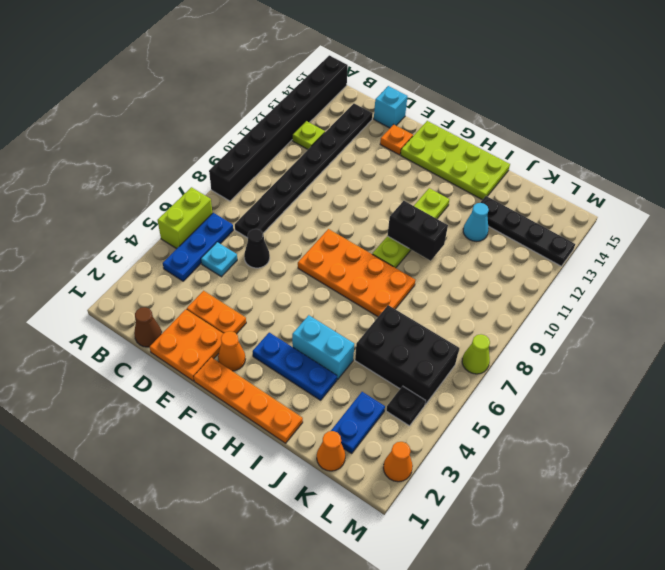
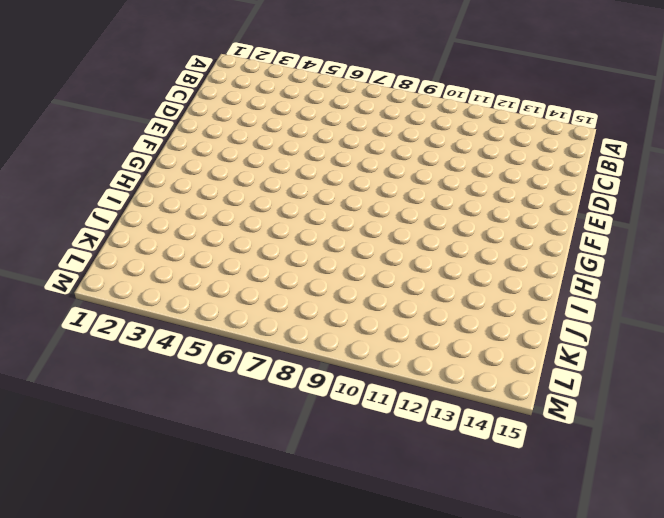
none -> lime brick A5:A6 level 1
none -> black brick A8:A15 level 1
none -> blue plate B4:B6 level 1

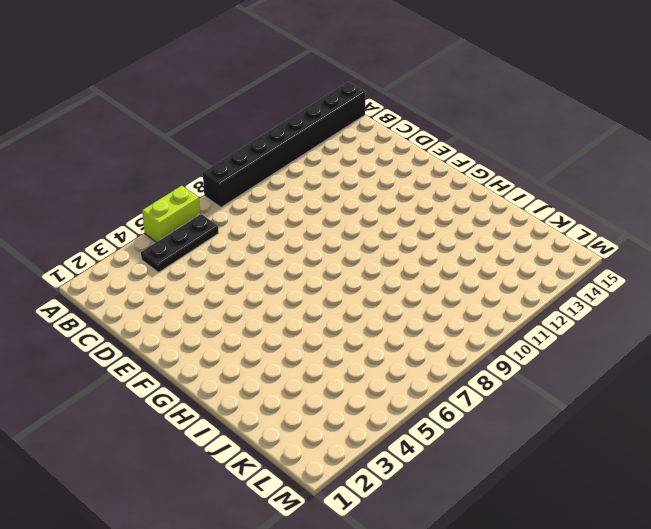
black plate B4:B6 level 1 -> blue plate B4:B6 level 1
none -> lime plate B12 level 1
none -> brown cone C1 level 1
none -> cyan plate C5 level 1

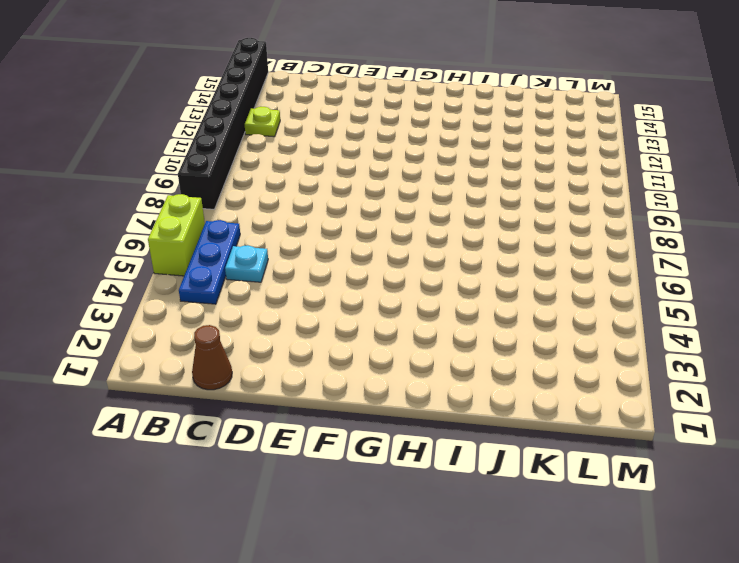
none -> black plate C7:C14 level 1
none -> orange plate D1:E2 level 1
none -> orange plate D3:E3 level 1

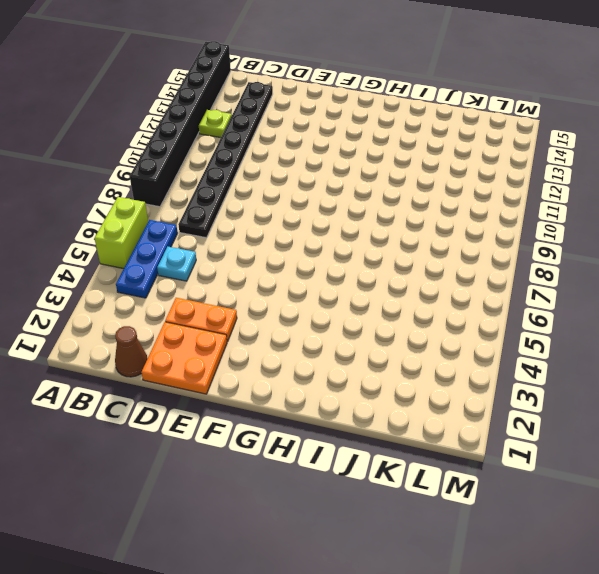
none -> black cone D6 level 1
none -> cyan brick D15 level 1
none -> orange plate E14 level 1

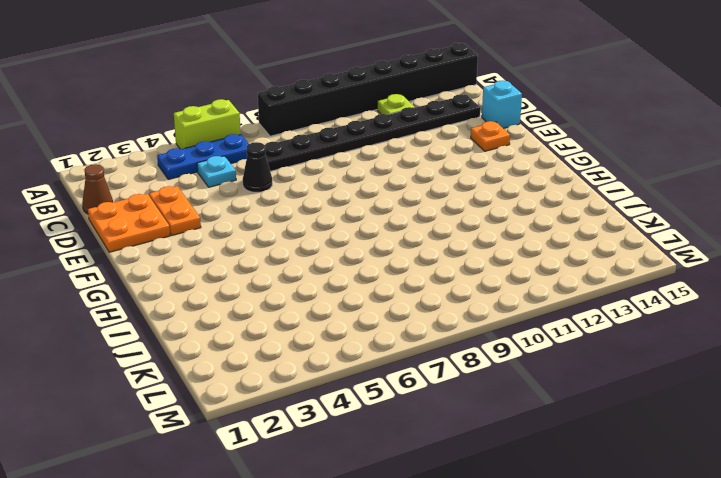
none -> orange plate F1:I1 level 1
none -> orange cone F2 level 1
none -> orange plate F7:I8 level 1

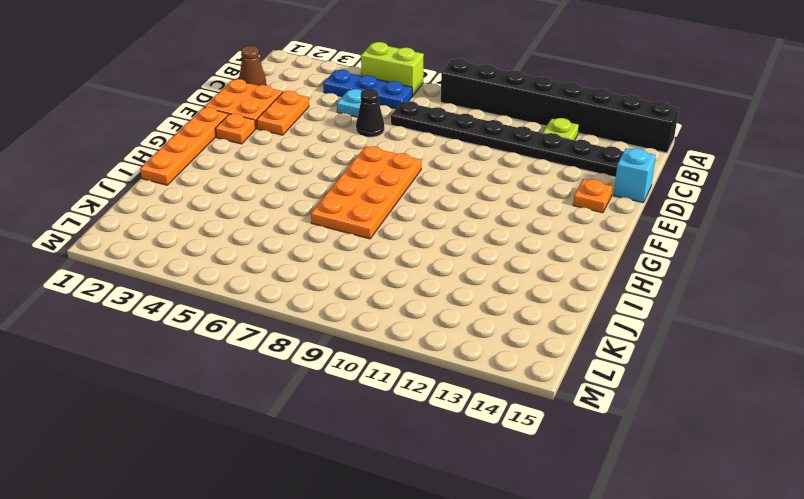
orange plate F2 level 1 -> orange cone F2 level 1
none -> lime plate F14:I15 level 1
none -> blue plate G3:I3 level 1
none -> cyan brick H4:I4 level 1

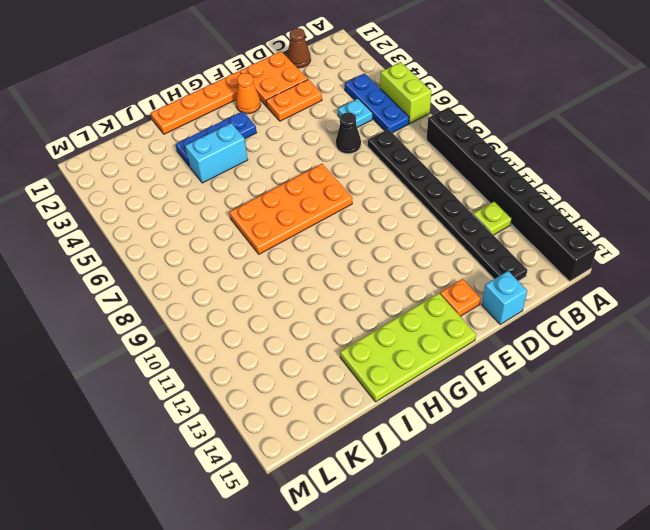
none -> lime plate H9:H12 level 1
none -> black brick J5:L6 level 1
none -> cyan cone J12 level 1

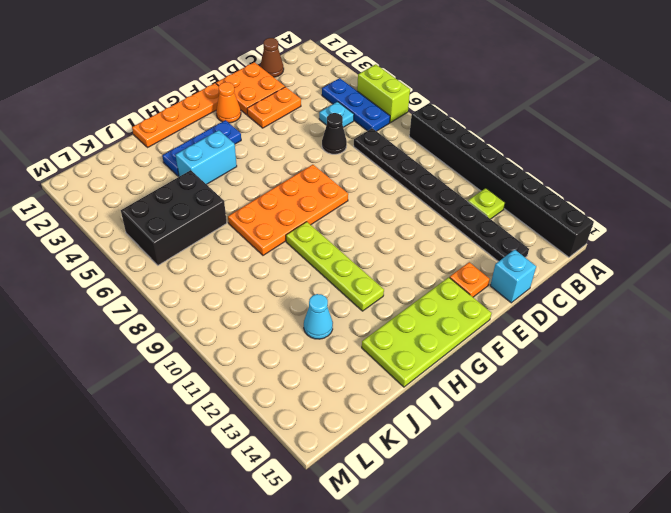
none -> black plate J13:M13 level 1
none -> orange cone K1 level 1
none -> blue plate K2:K3 level 1

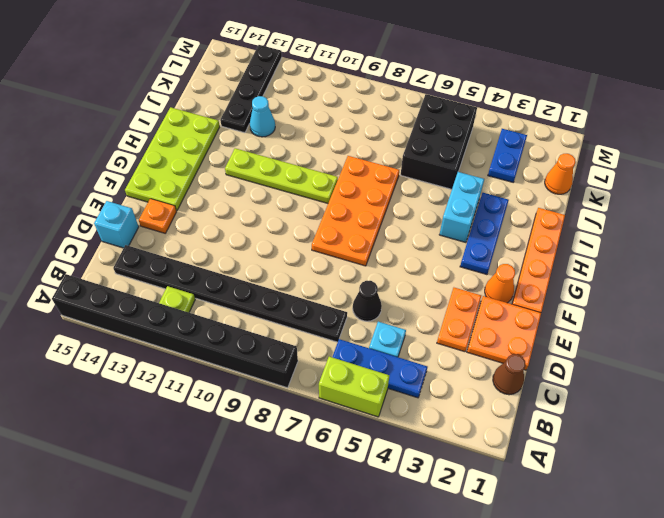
blue plate K3:L3 level 1 -> blue plate K2:K3 level 1
none -> black plate L4 level 1
none -> orange cone M2 level 1
none -> lime cone M7 level 1

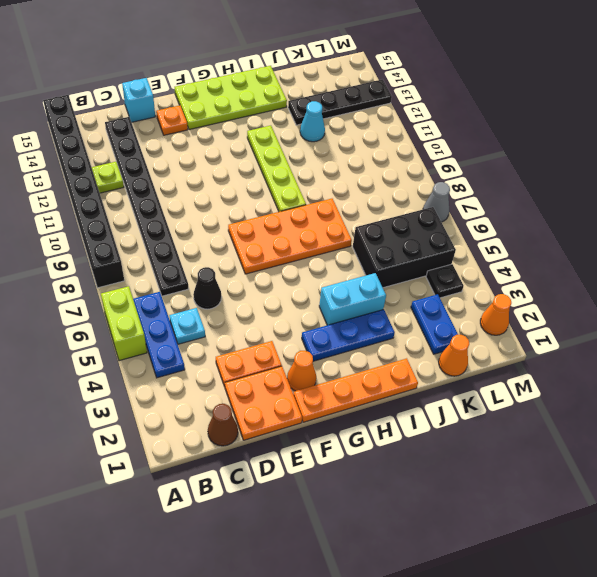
grey cone M7 level 1 -> lime cone M7 level 1
none -> black brick H10:I10 level 2

